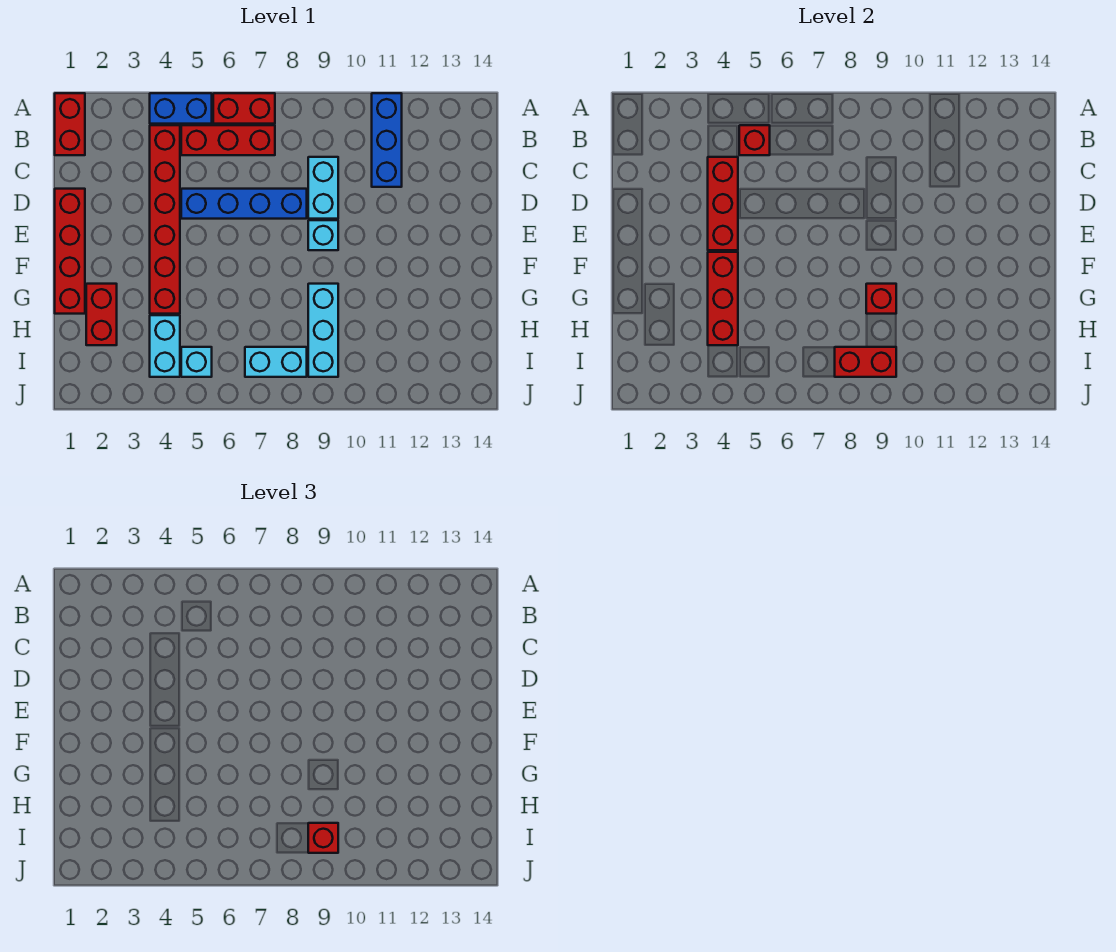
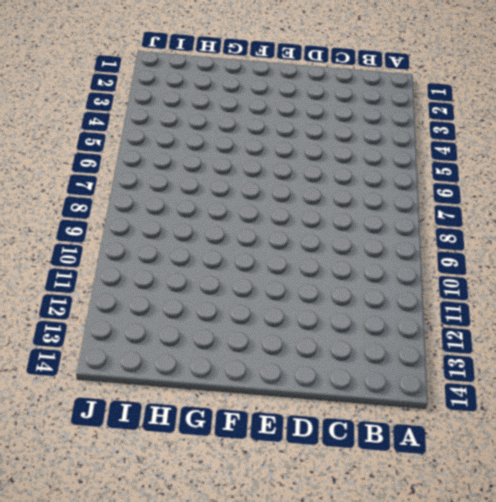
none -> red brick A1:B1 level 1
none -> blue brick A4:A5 level 1
none -> red brick A6:A7 level 1

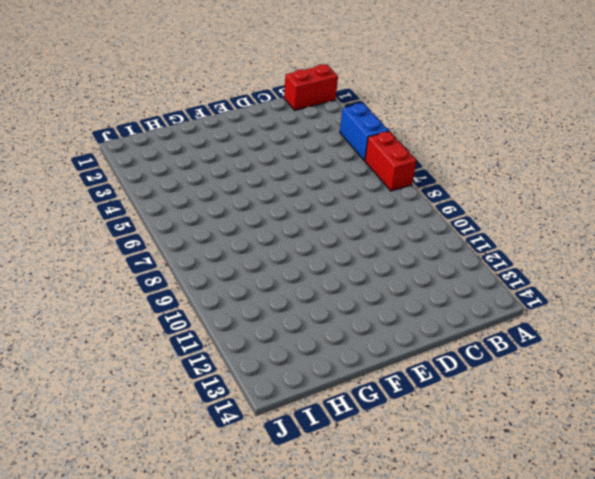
none -> blue brick A11:C11 level 1
none -> red brick B4:G4 level 1
none -> red brick B5:B7 level 1

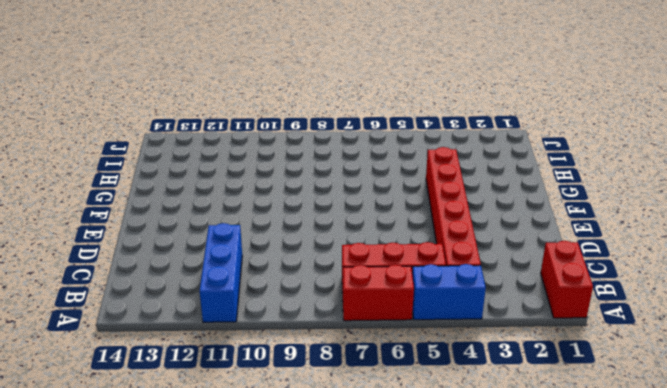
none -> cyan brick C9:D9 level 1
none -> red brick D1:G1 level 1
none -> blue brick D5:D8 level 1

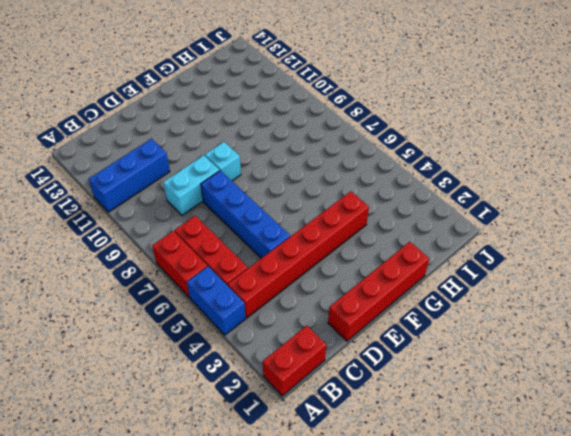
none -> red brick G2:H2 level 1
none -> cyan brick G9:I9 level 1
none -> cyan brick H4:I4 level 1

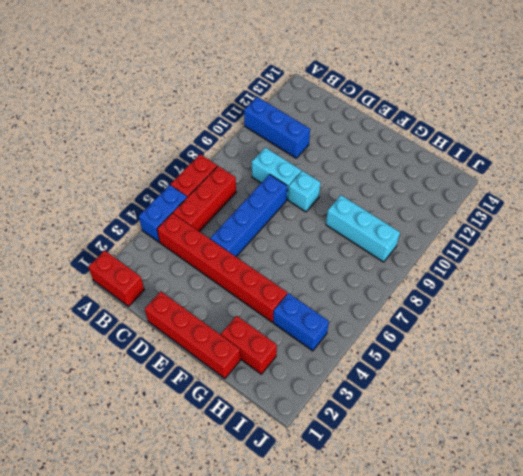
blue brick H4:I4 level 1 -> cyan brick H4:I4 level 1
none -> cyan brick I5 level 1
none -> cyan brick I7:I8 level 1
none -> red brick B5 level 2

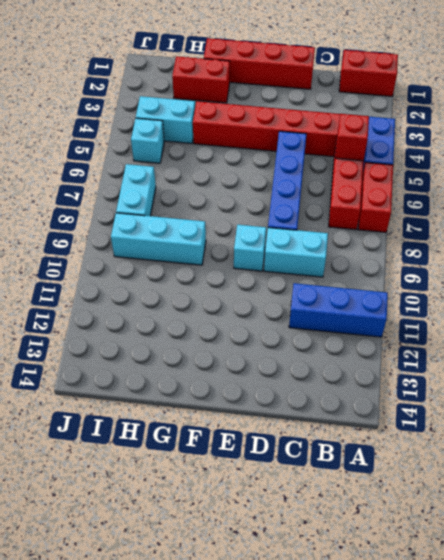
none -> red brick C4:E4 level 2
none -> red brick F4:H4 level 2
none -> red brick G9 level 2

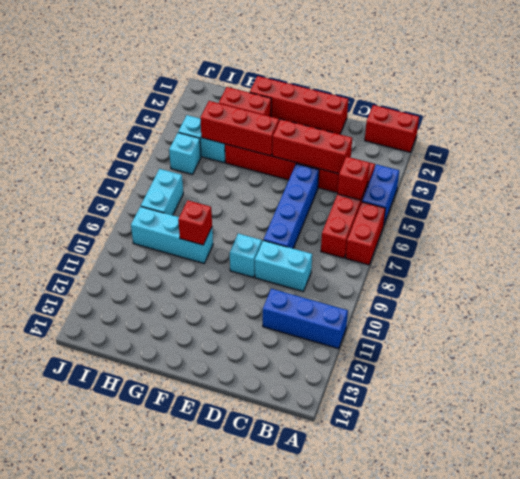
none -> red brick I8:I9 level 2
none -> red brick I9 level 3

